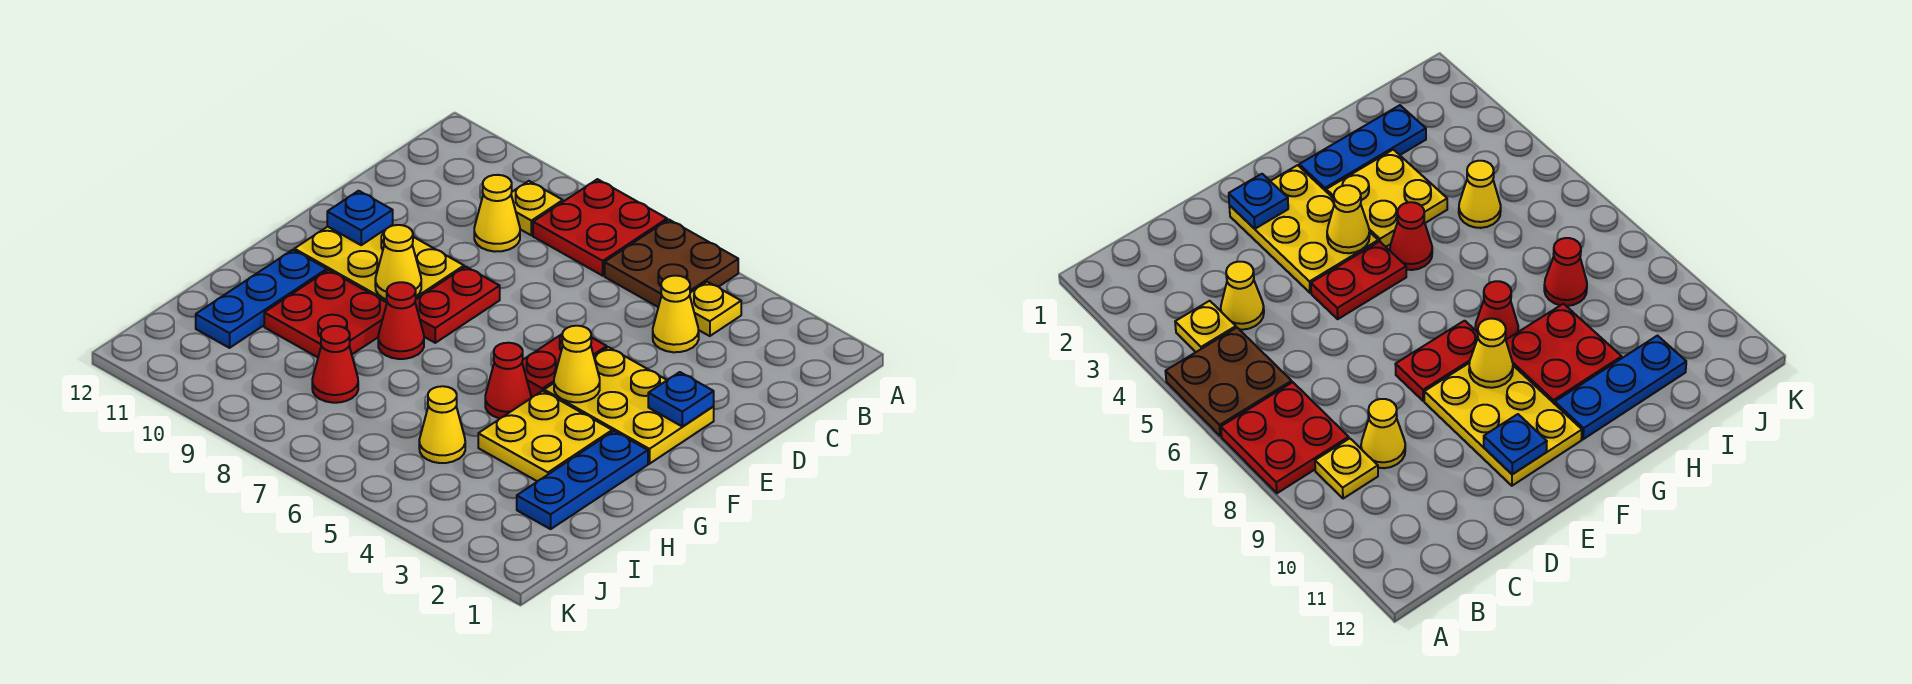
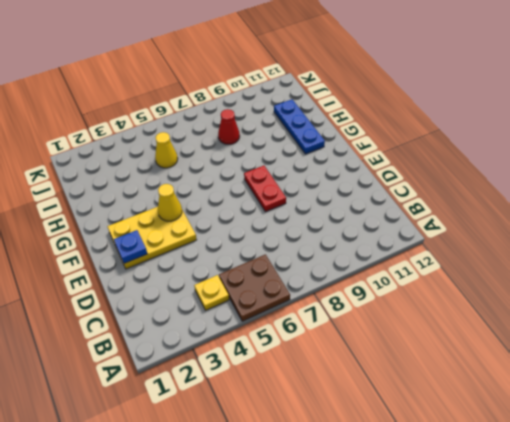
none -> red plate A7:B8 level 1
none -> yellow plate B9 level 1
none -> yellow cone C4 level 1

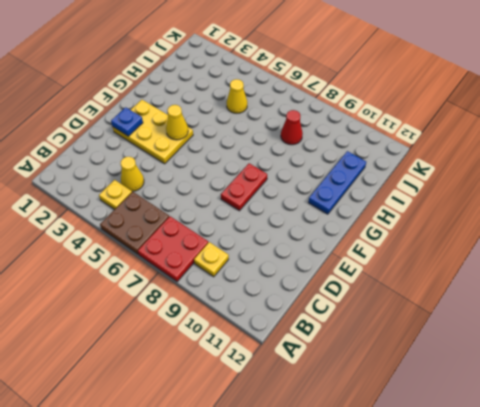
none -> yellow cone C9 level 1
none -> red plate E5:F5 level 1
none -> yellow plate E9:F11 level 1

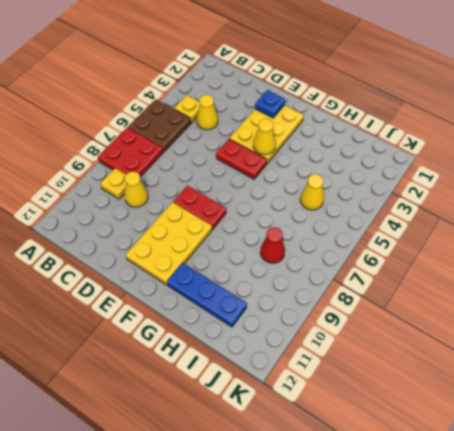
none -> blue plate G2:I2 level 1
none -> yellow plate G3:H4 level 1
none -> red cone G5 level 1

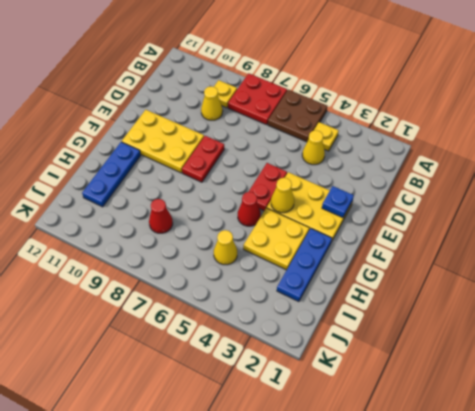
none -> red cone G8 level 1
none -> red plate G9:H10 level 1
none -> blue plate E11 level 2

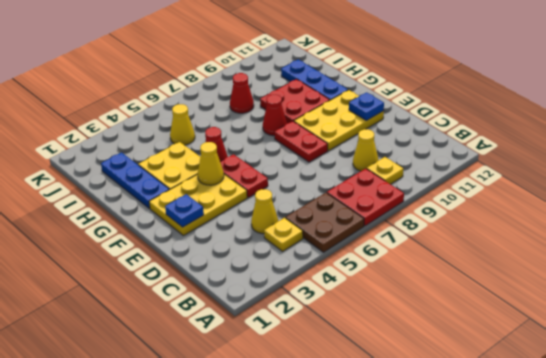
none -> yellow cone F9 level 2

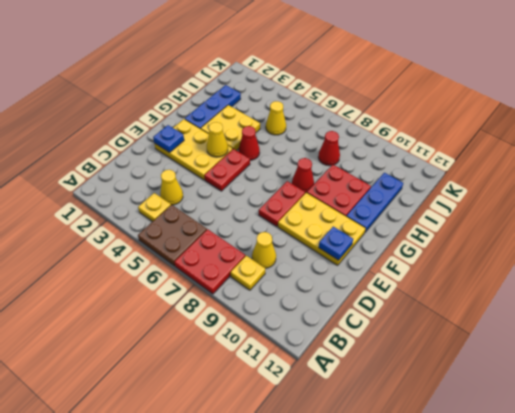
none -> yellow cone F9 level 2

